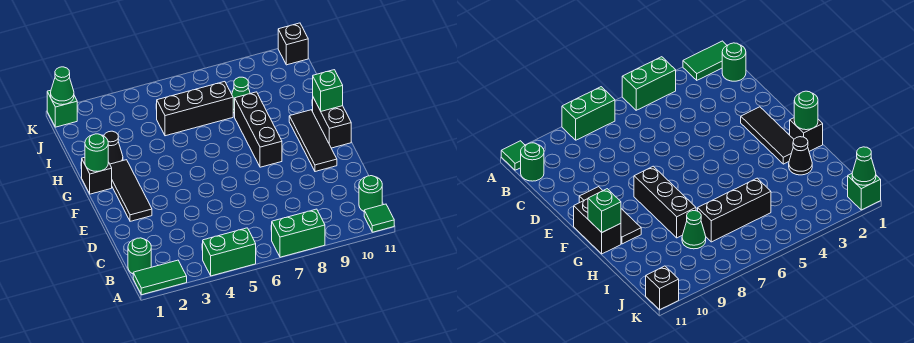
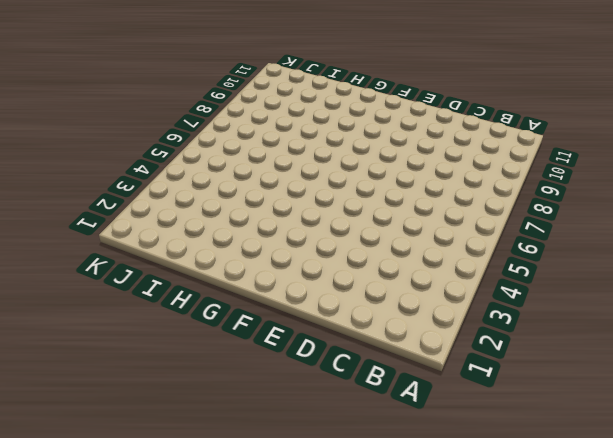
none -> green tile A1:A2 level 1
none -> green brick A4:A5 level 1
none -> green brick A7:A8 level 1

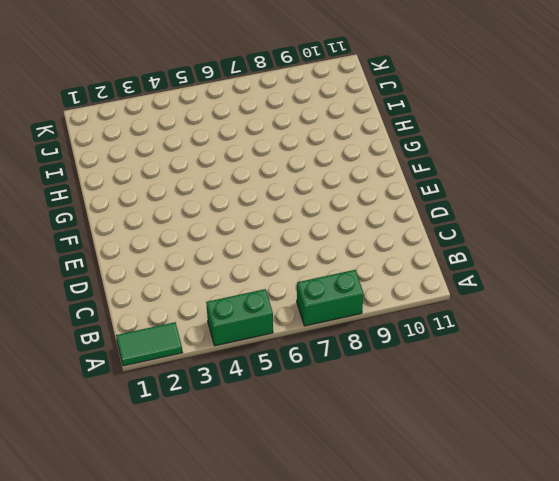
none -> green tile A11 level 1
none -> green round brick B1 level 1
none -> green round brick B11 level 1

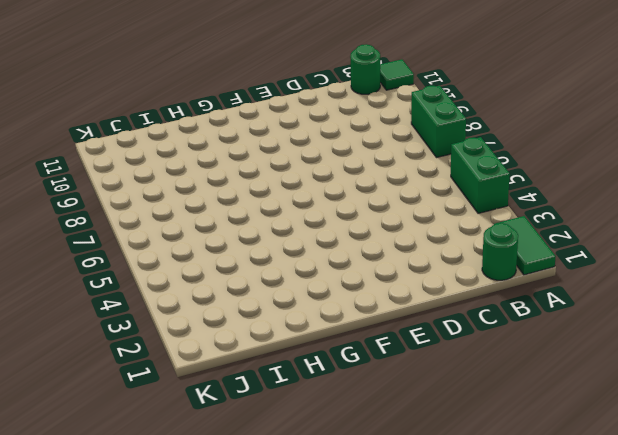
none -> black tile E2:G2 level 1
none -> black tile E10:G10 level 1
none -> black brick F8:H8 level 1

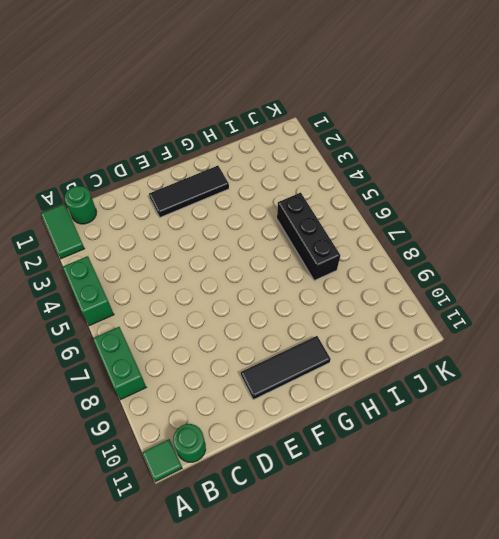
none -> black brick F8:H8 level 1
none -> black brick F11:G11 level 1
none -> black brick G1 level 1

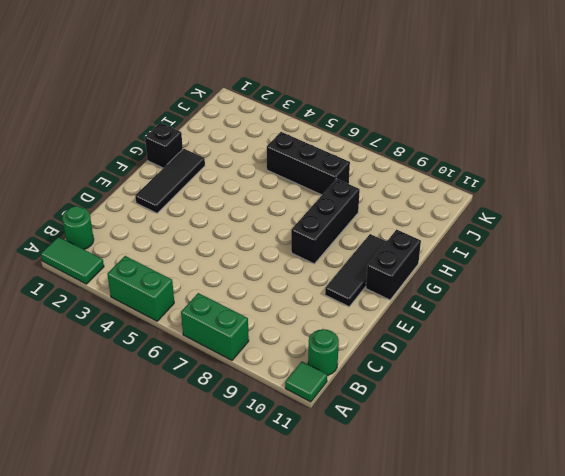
none -> black cone H2 level 1
none -> green cone I8 level 1
none -> green brick K1 level 1

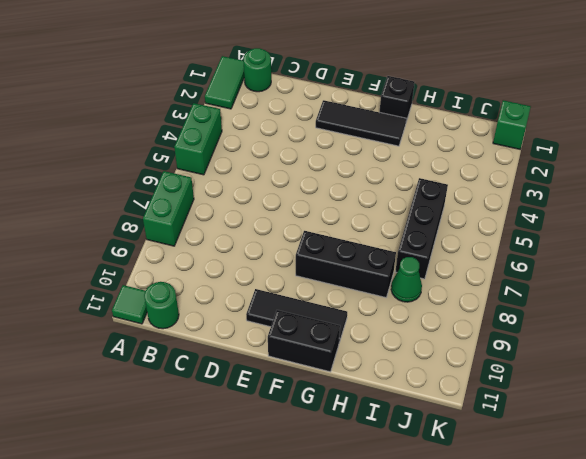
none -> black cone H2 level 1
none -> black brick K11 level 1
none -> green round brick G1 level 2

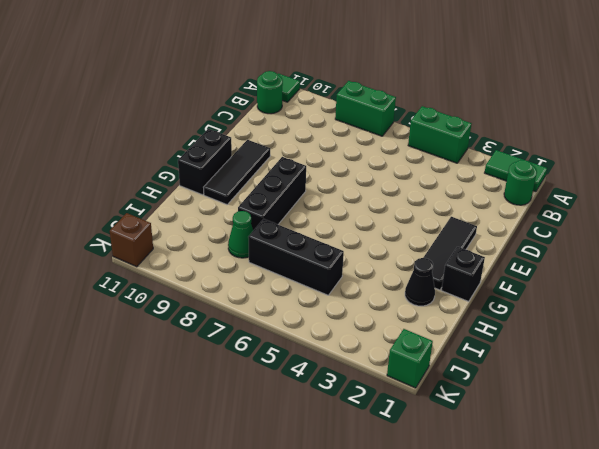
brown brick K11 level 1 -> black brick K11 level 1
none -> green round brick G1 level 2
none -> green brick G11 level 2
none -> green cone K1 level 2

